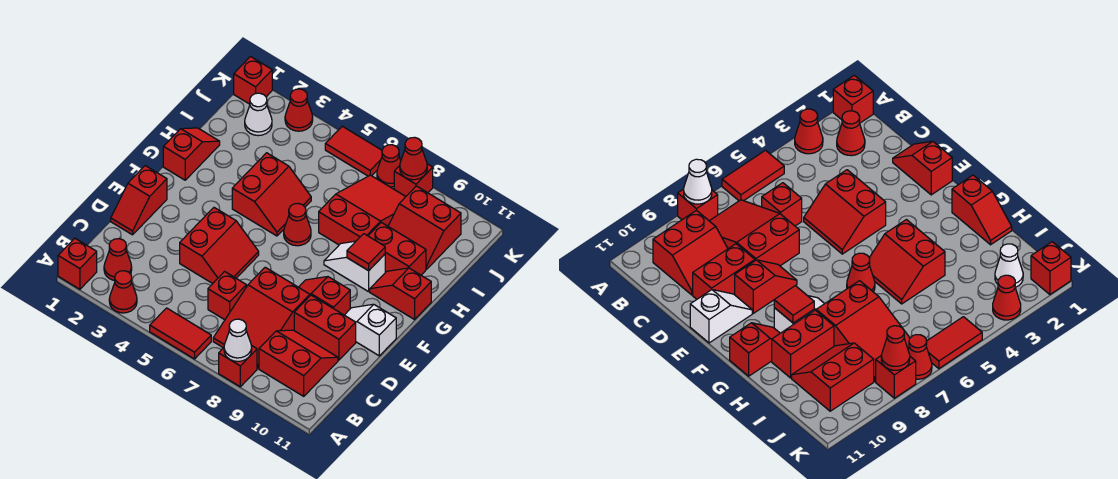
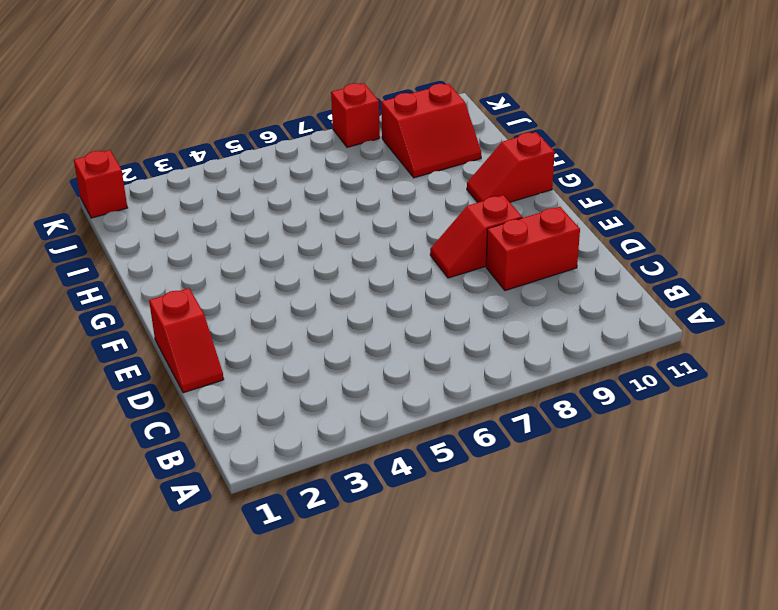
none -> red brick A1 level 1
none -> red cone A3 level 1
none -> red tile A5:A6 level 1
none -> red brick A8 level 1

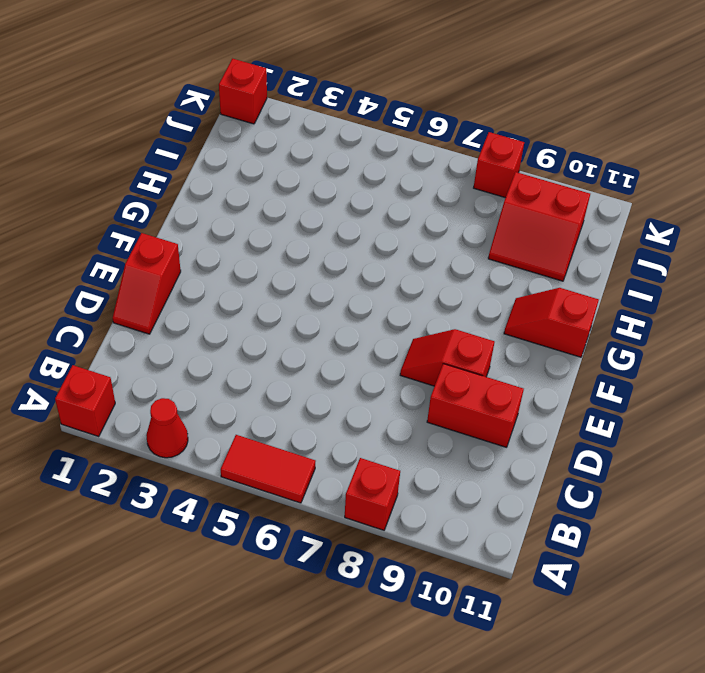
none -> red cone B2 level 1
none -> red slope B7:D8 level 1 top D
none -> red slope B9:C10 level 1 top B
none -> red brick C6 level 1

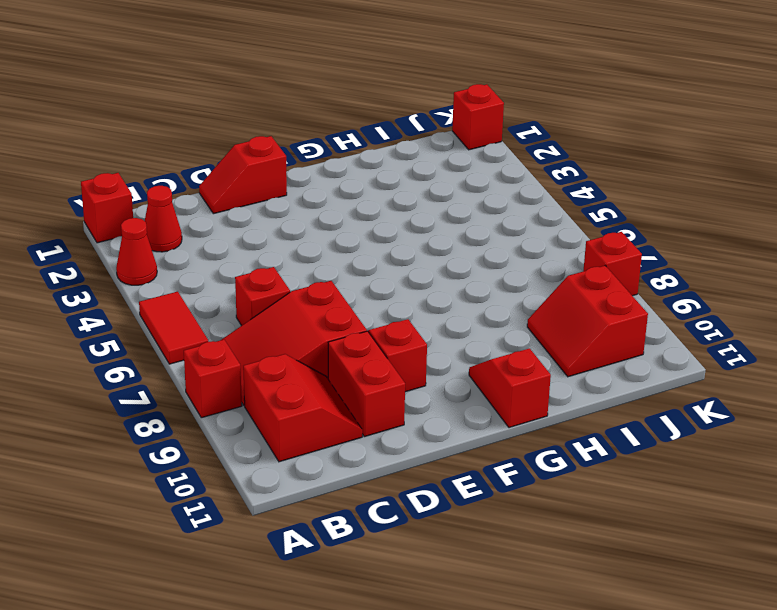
none -> red slope D4:E5 level 1 top 4
none -> white slope E10:E11 level 1 top 11
none -> red slope G1:H1 level 1 top G
none -> red slope G4:H5 level 1 top 4

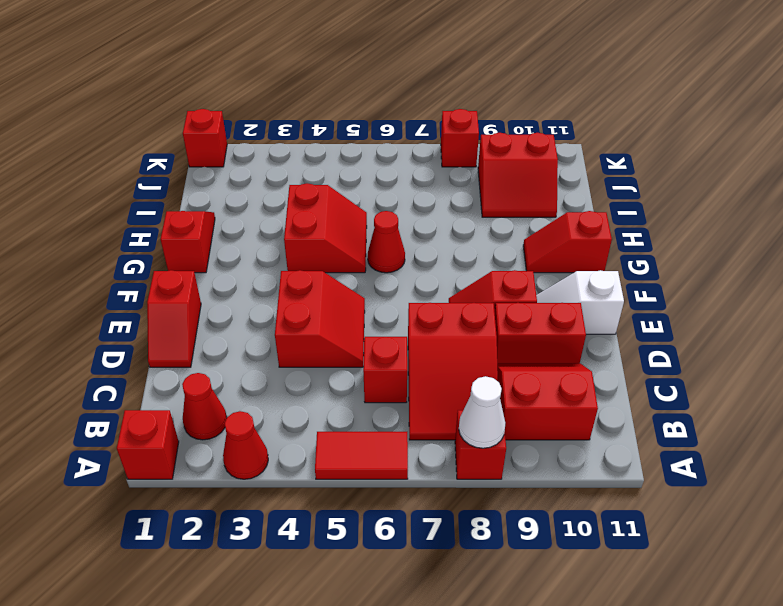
none -> white slope G8:G9 level 1 top 9
none -> red slope H7:J8 level 1 top H
none -> red brick H9:H10 level 1
none -> white cone J2 level 1

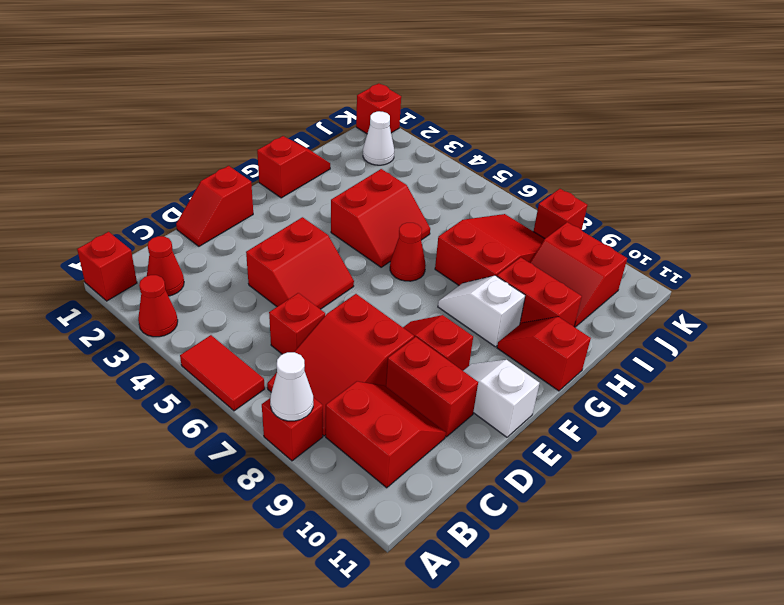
none -> red cone K3 level 1
none -> red tile K5:K6 level 1
none -> red cone K7 level 1
none -> red tile G9 level 2

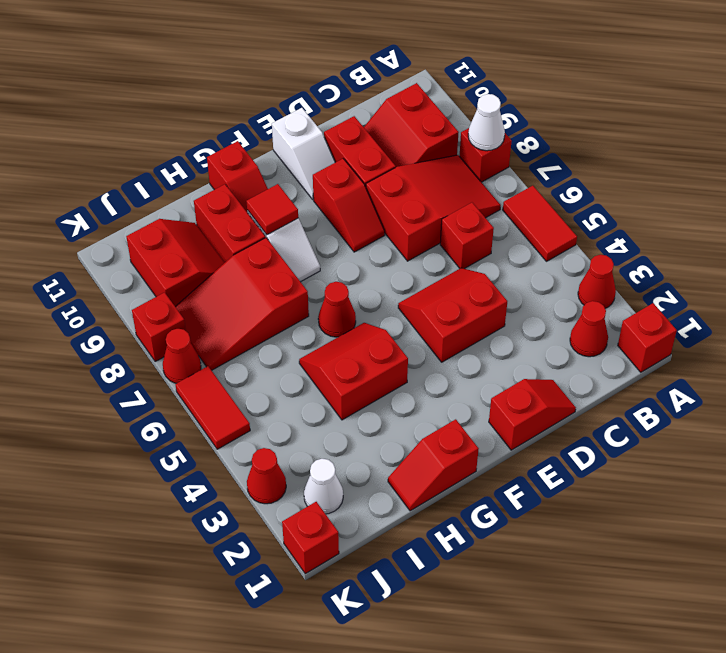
none -> red cone K8 level 2

